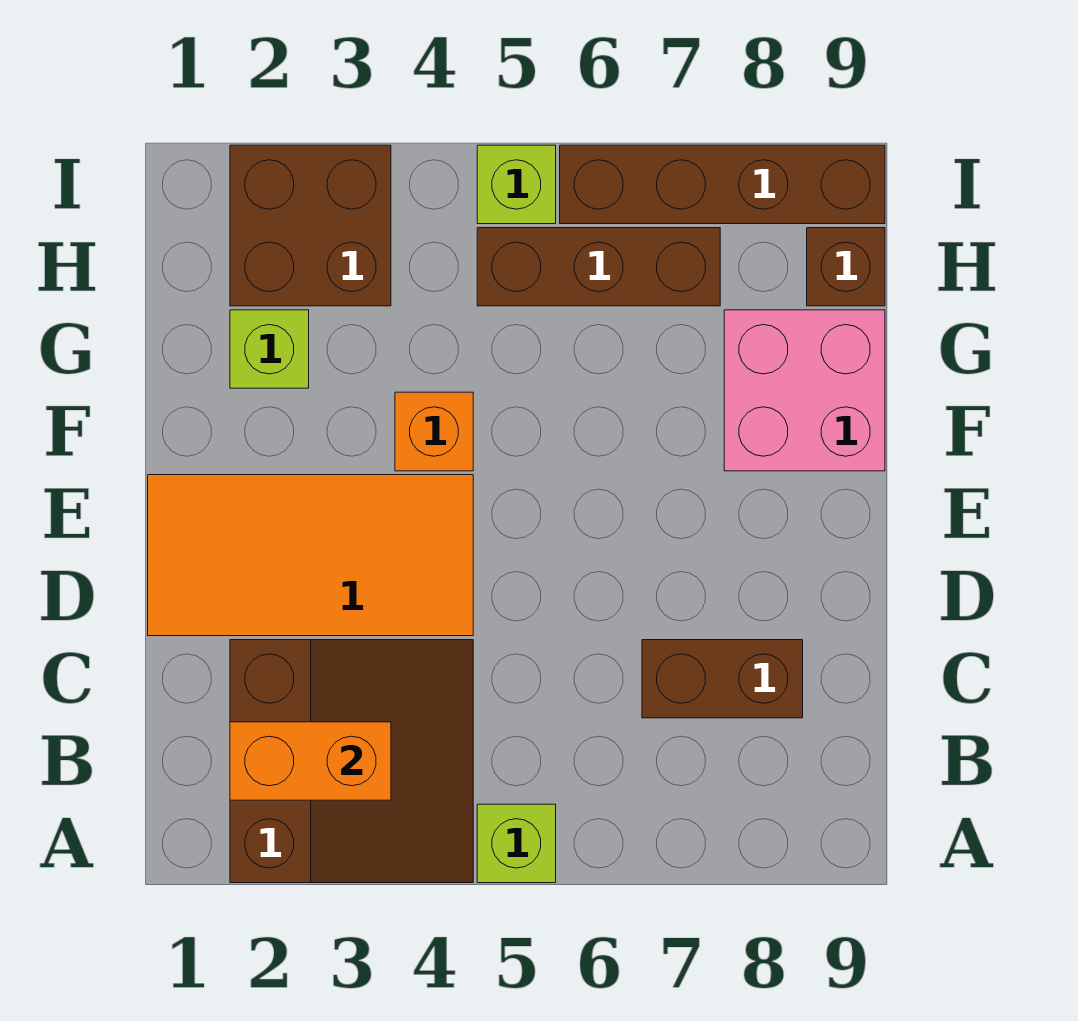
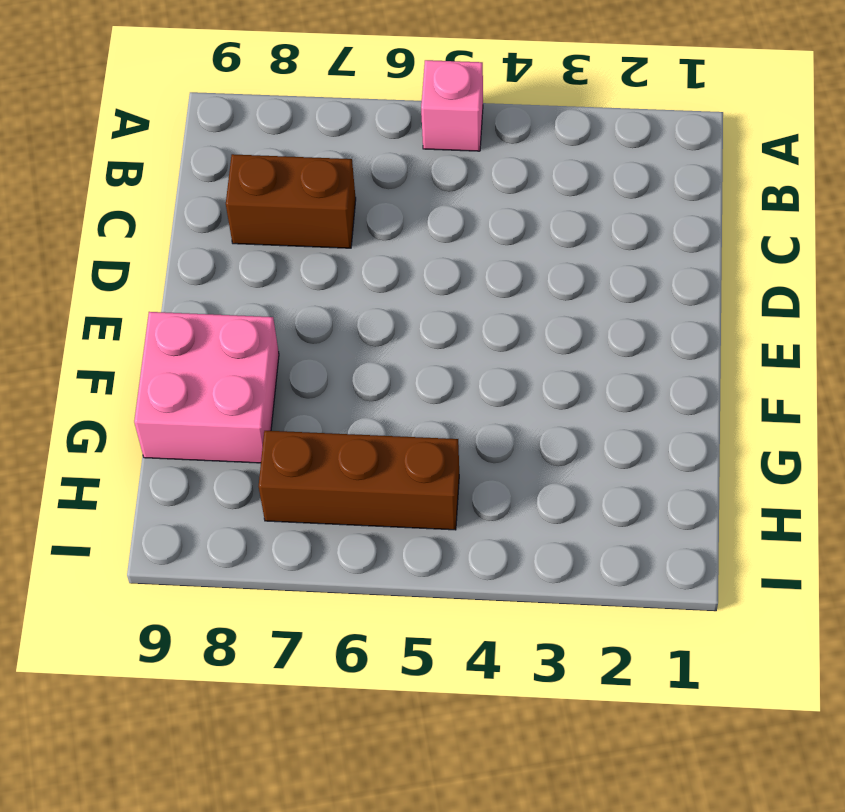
pink brick A5 level 1 -> lime brick A5 level 1
none -> brown slope A2:C4 level 1 top 2
none -> orange tile D1:E4 level 1
none -> orange brick F4 level 1

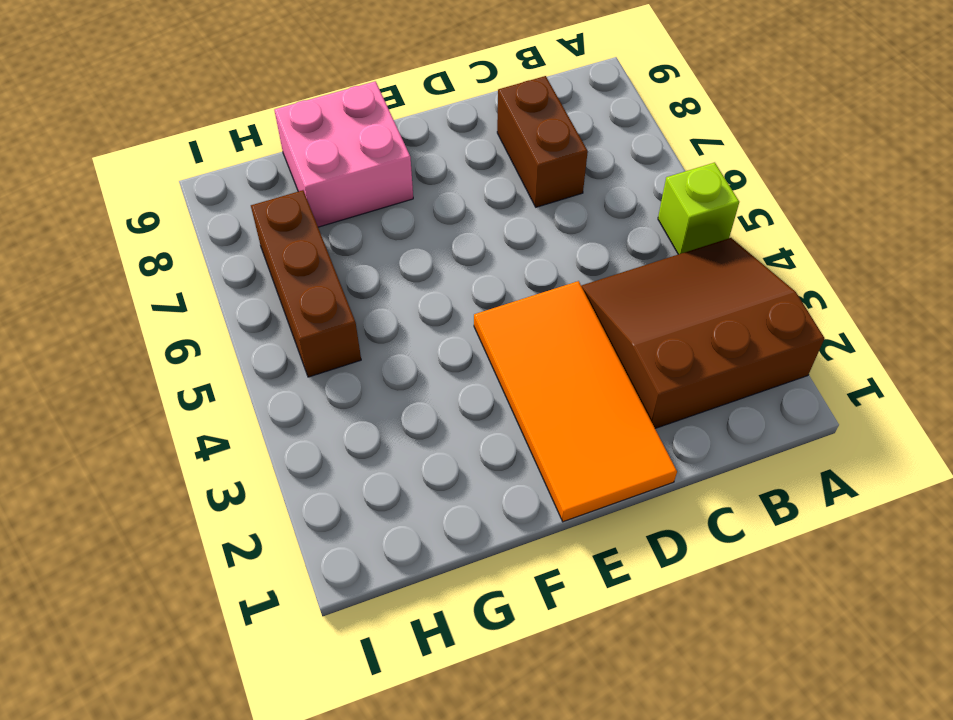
none -> orange brick F4 level 1
none -> lime brick G2 level 1
none -> brown brick H2:I3 level 1

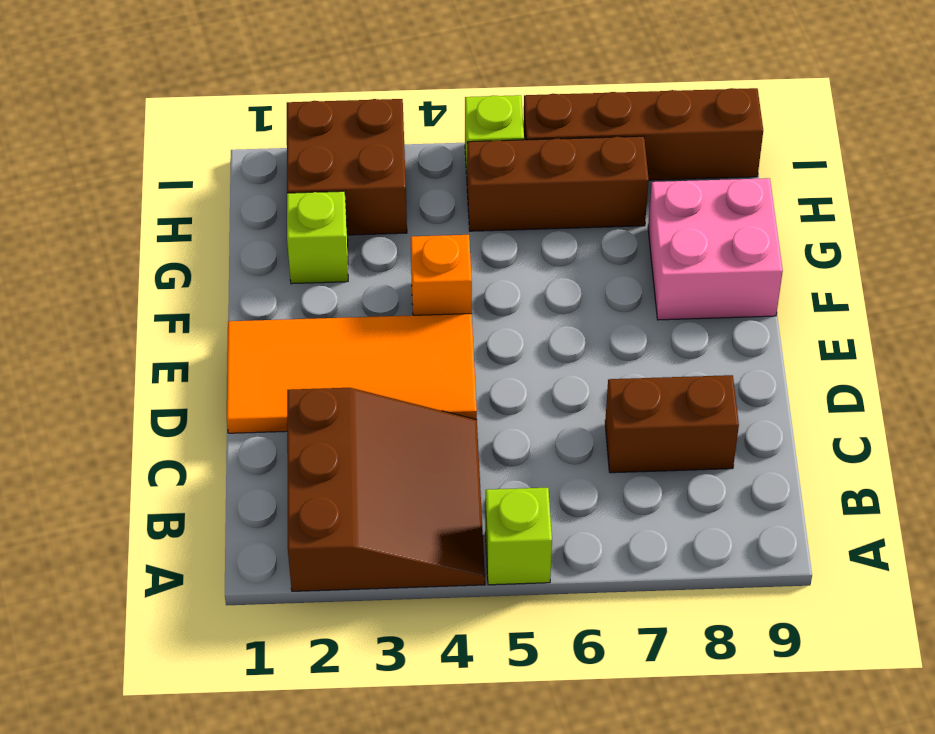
none -> brown brick H9 level 1
none -> orange brick B2:B3 level 2

